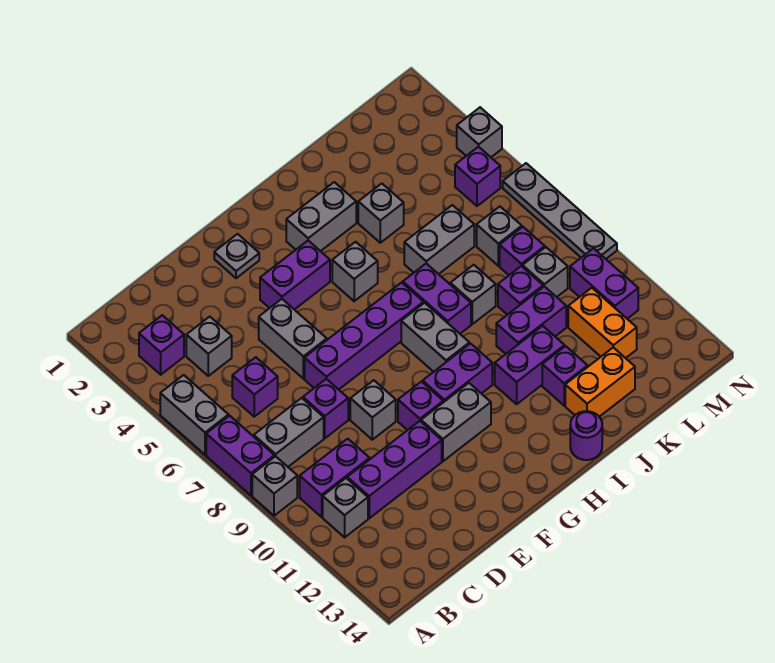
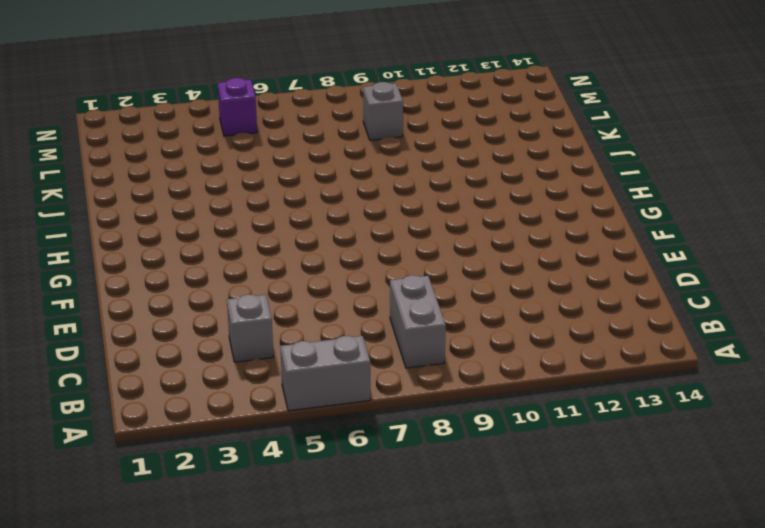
none -> purple brick A7:A8 level 1
none -> grey brick A9 level 1
none -> purple brick B3 level 1
none -> purple brick B10:C10 level 1

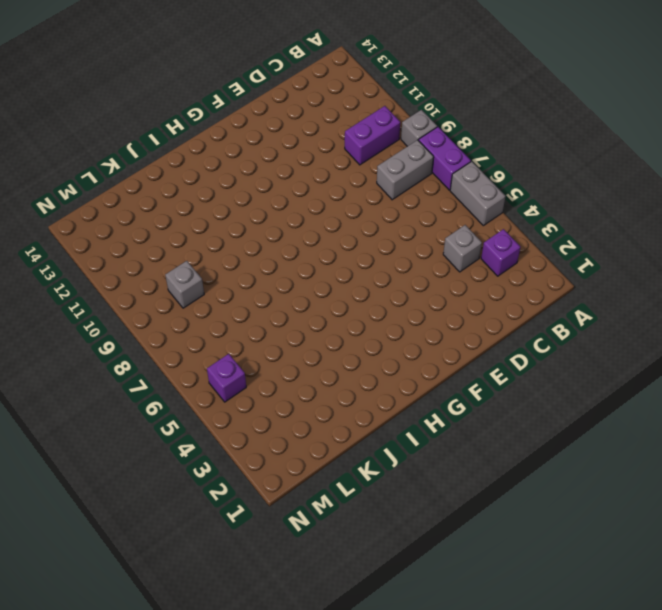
none -> grey brick B11 level 1
none -> purple brick C6 level 1
none -> purple brick C11:E11 level 1
none -> purple brick D8 level 1

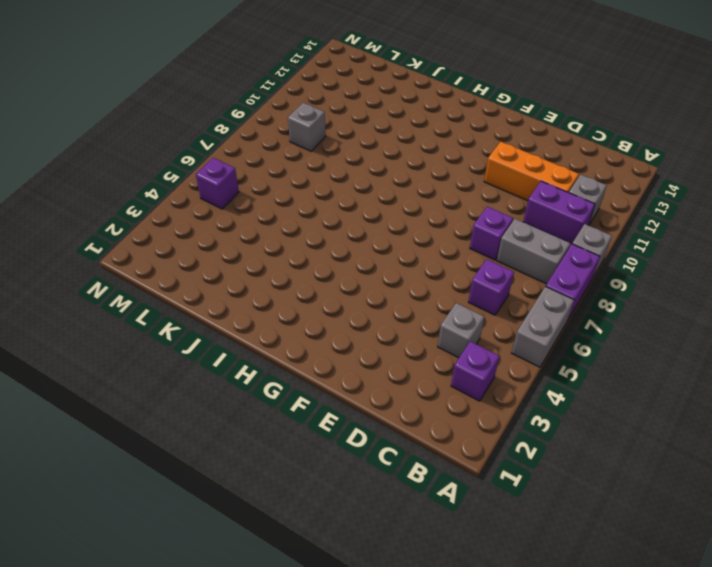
orange brick C11:E11 level 1 -> purple brick C11:E11 level 1
none -> grey brick E5:E6 level 1
none -> purple brick E7:H7 level 1
none -> grey brick E9 level 1
none -> grey plate F2 level 1

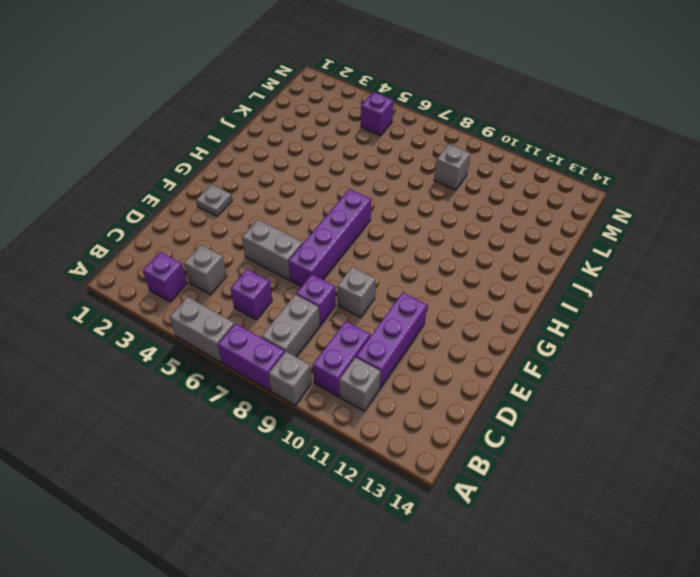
none -> purple brick F4:G4 level 1
none -> purple brick F10 level 1
none -> grey brick F11:G11 level 1
none -> purple brick G10:H10 level 1

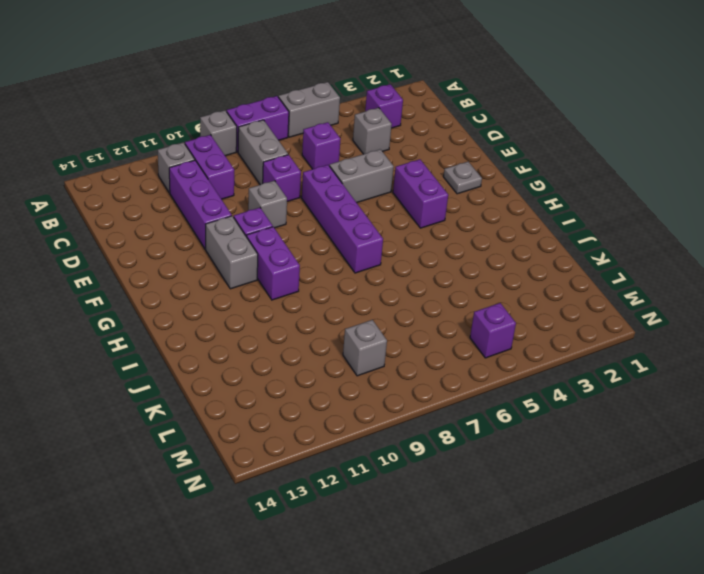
none -> grey brick H3:I3 level 1
none -> grey brick H5 level 1
none -> grey brick H8:H9 level 1
none -> purple brick I7:I8 level 1

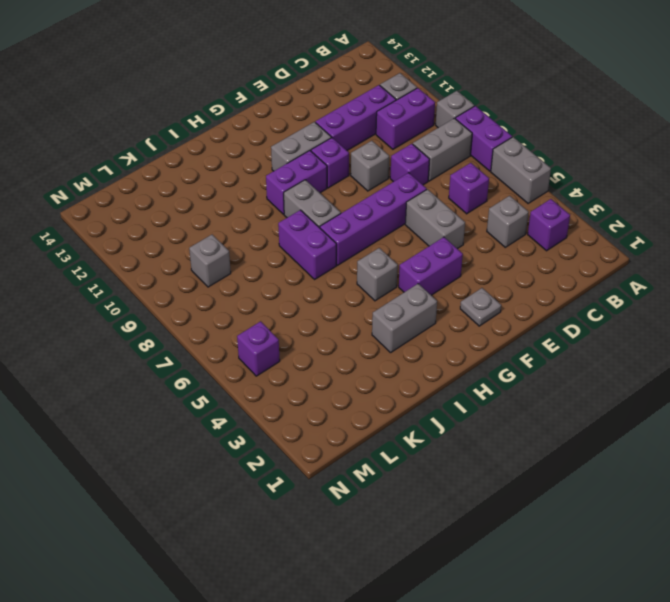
none -> purple brick I11:J11 level 1
none -> purple round brick I14 level 1
none -> grey brick J4 level 1
none -> grey brick J6:K6 level 1

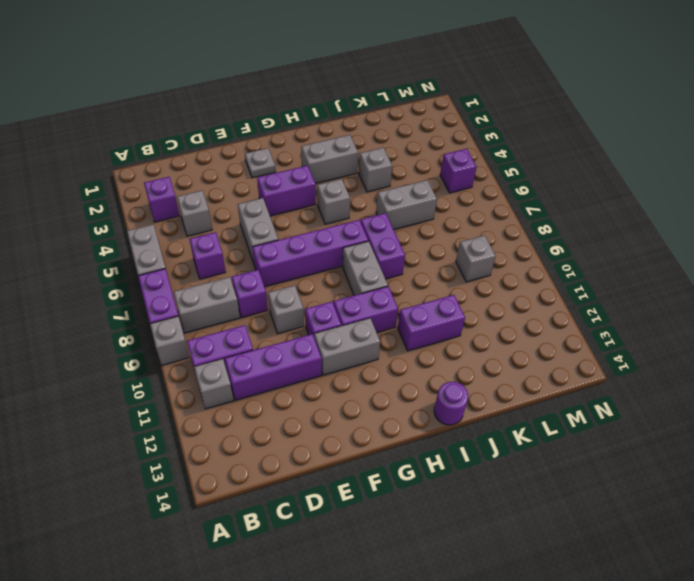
none -> grey brick J8 level 1
none -> purple brick J10:K10 level 1
none -> purple brick J12 level 1
none -> orange brick J13:K13 level 1

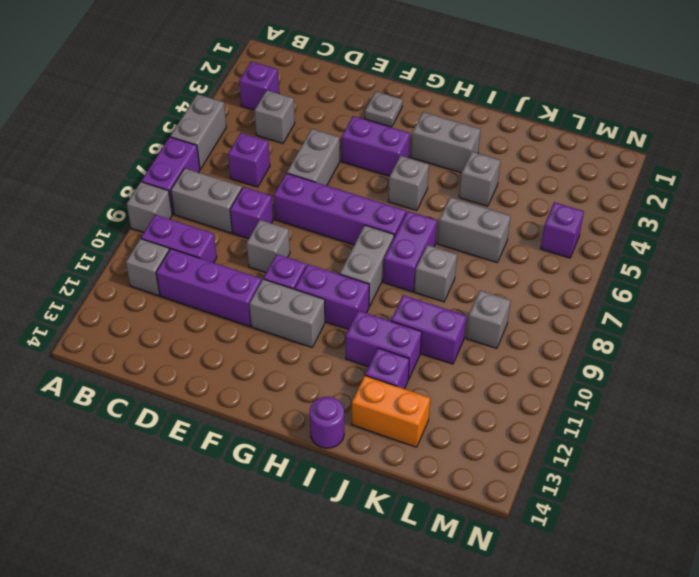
none -> purple brick K9 level 1
none -> grey brick L7 level 1
none -> purple brick L8 level 1
none -> orange brick L11:L12 level 1

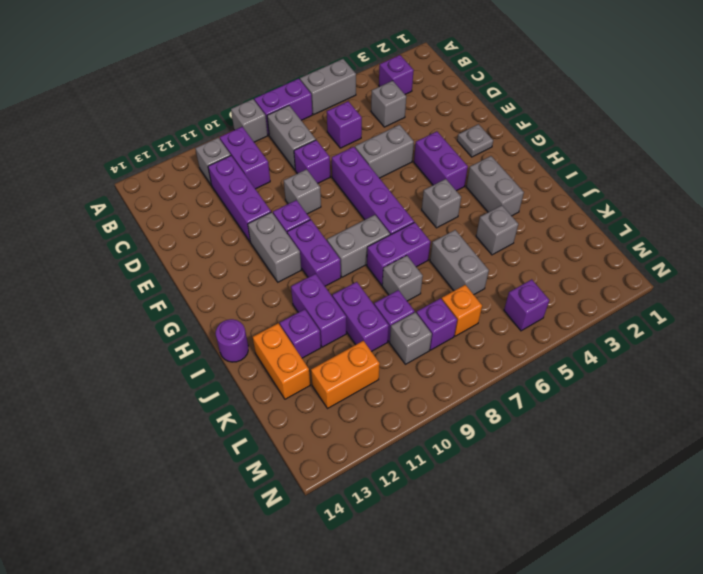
orange brick L7 level 1 -> grey brick L7 level 1
none -> purple brick M10:M11 level 1
none -> grey brick N4 level 1
none -> grey plate N6:N9 level 1

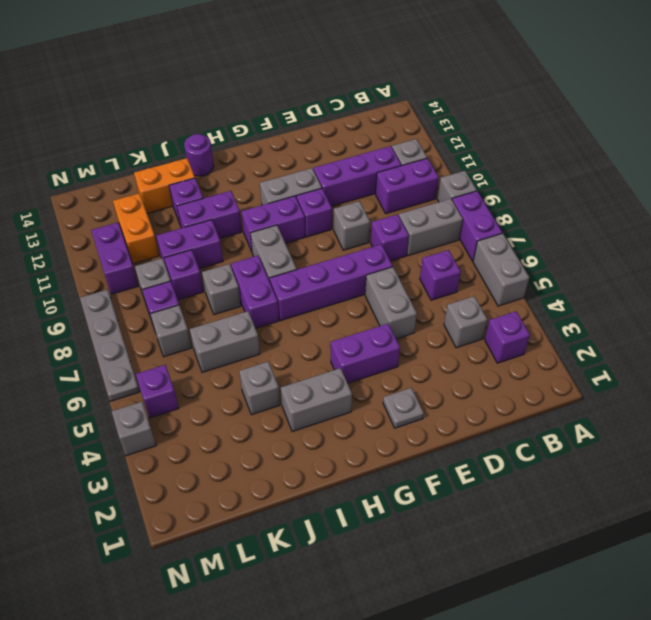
none -> grey brick H5 level 1

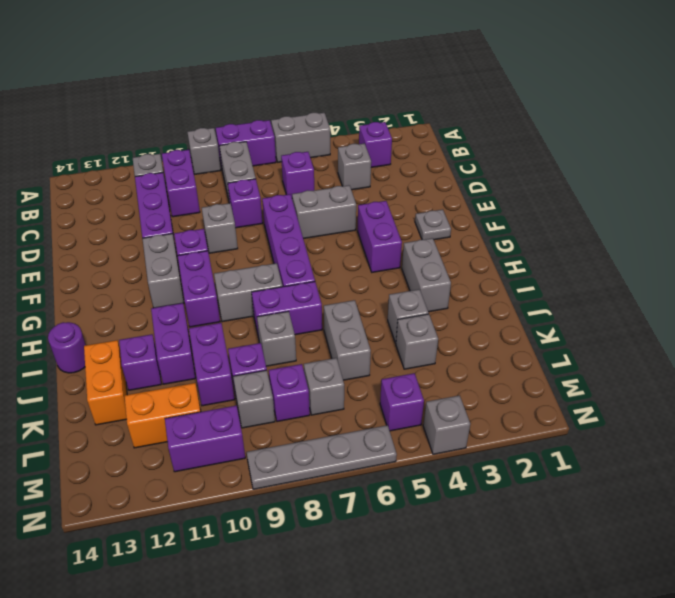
grey brick K4 level 1 -> grey brick H5 level 1

